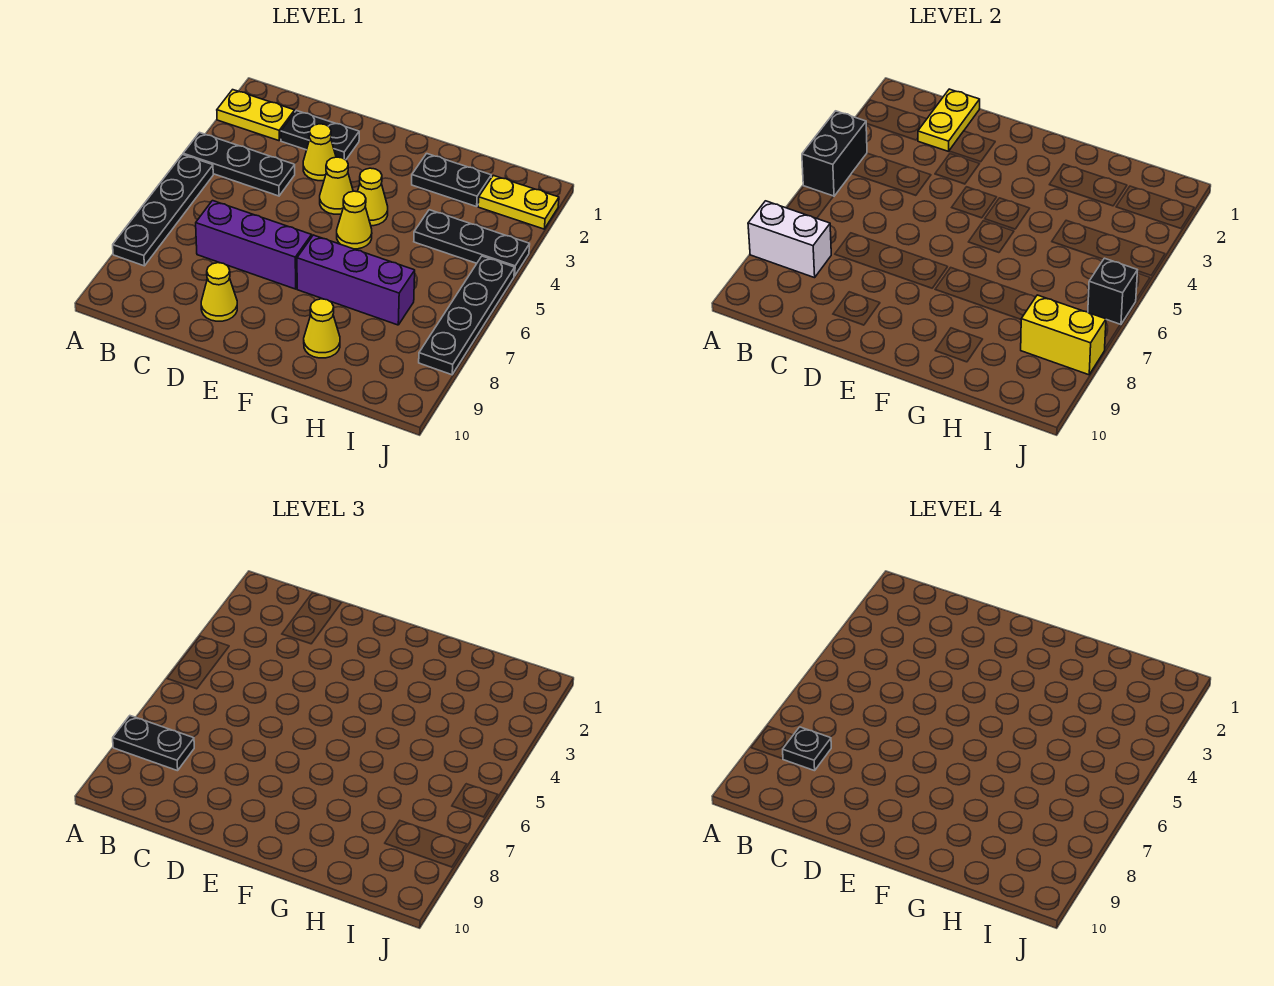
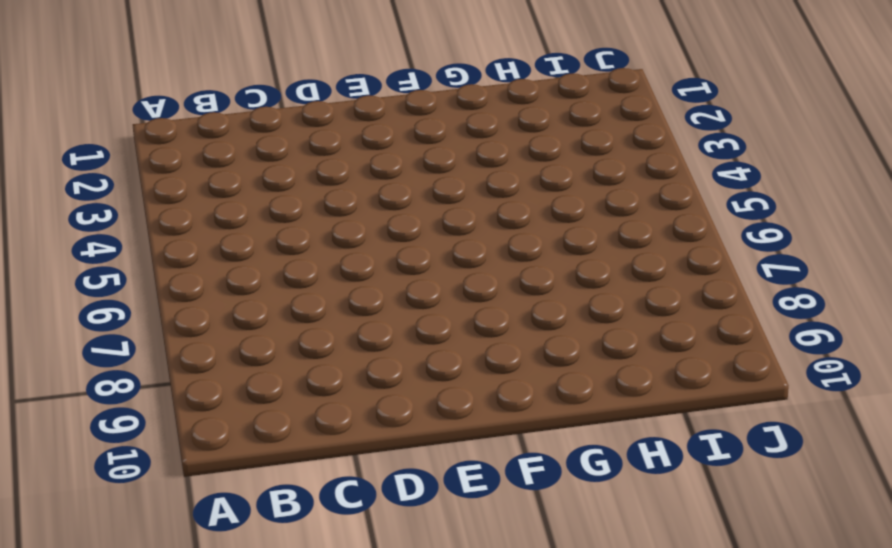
none -> yellow plate A2:B2 level 1
none -> black plate A4:C4 level 1
none -> black plate A5:A8 level 1

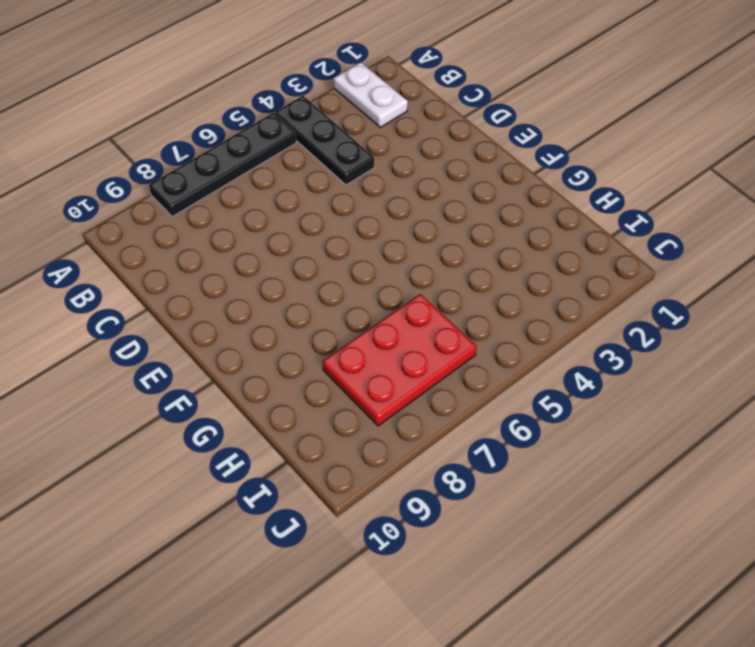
white plate A2:B2 level 1 -> yellow plate A2:B2 level 1
red plate H6:I8 level 1 -> purple brick F7:H7 level 1
none -> black plate C2:D2 level 1
none -> purple brick C7:E7 level 1
none -> yellow cone D3 level 1

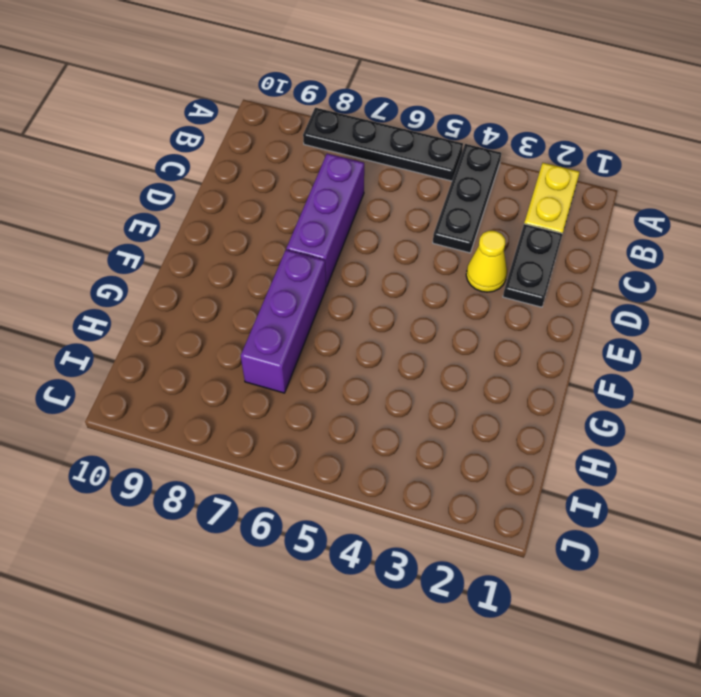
none -> yellow cone D9 level 1
none -> yellow cone E4 level 1
none -> yellow cone F4 level 1

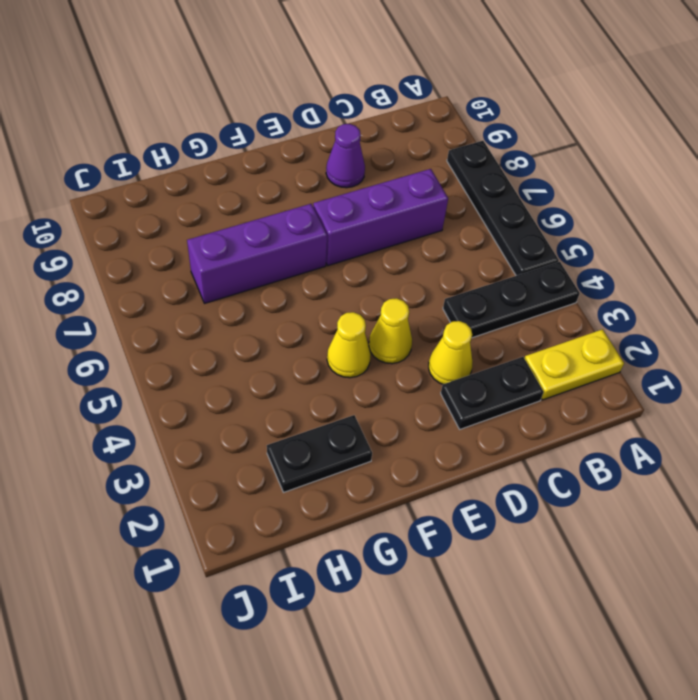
purple cone D9 level 1 -> yellow cone D9 level 1
none -> yellow cone F5 level 1
none -> yellow cone G9 level 1
none -> black plate H4:J4 level 1

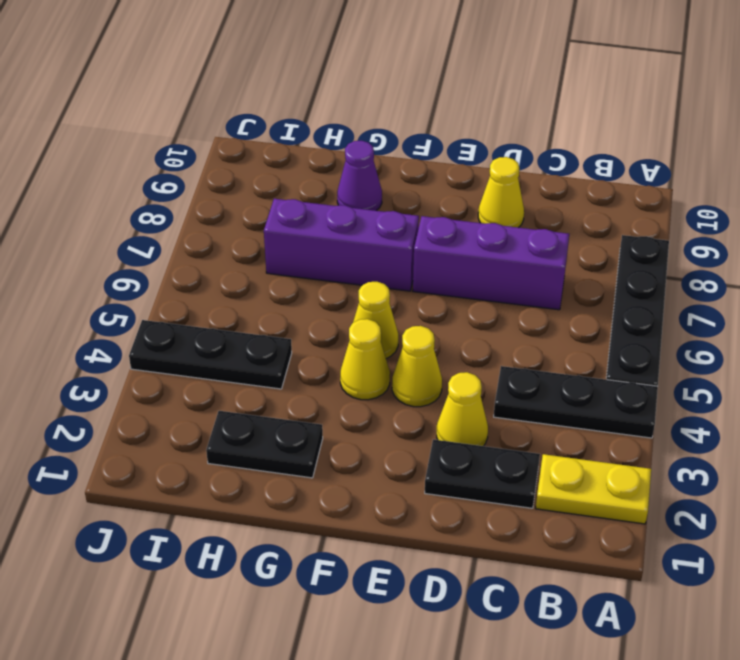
purple cone G9 level 1 -> yellow cone G9 level 1
none -> yellow plate I2:J2 level 1
none -> black plate J5:J8 level 1
none -> black brick A4:A5 level 2

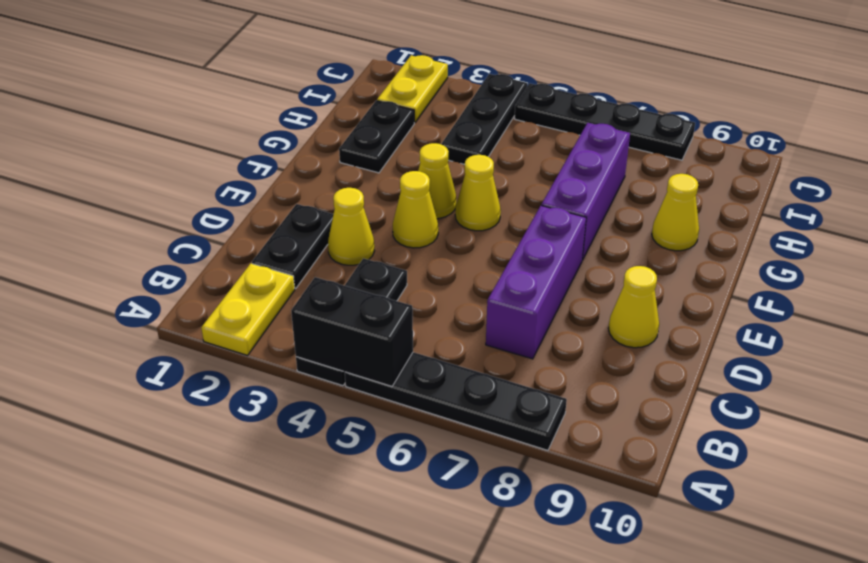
none -> white brick A8:B8 level 2
none -> yellow plate C1:C2 level 2
none -> yellow brick I8:J8 level 2

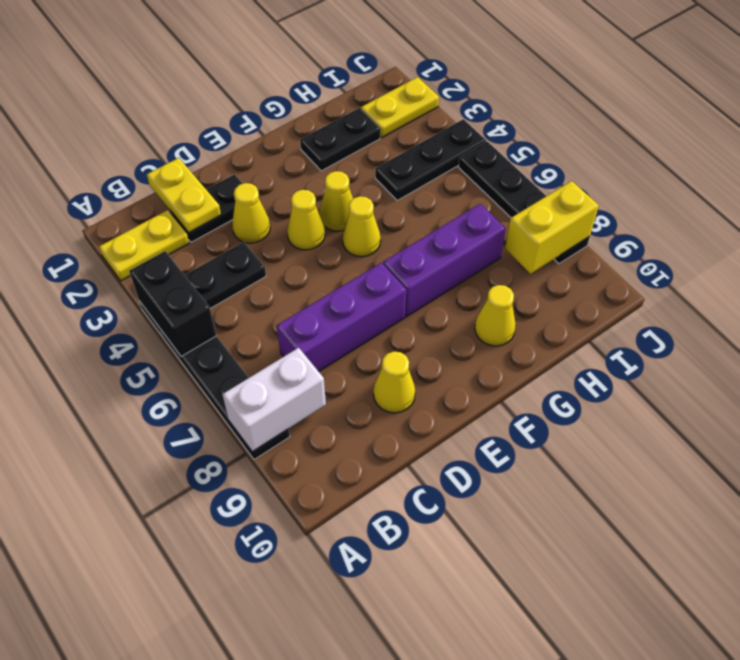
none -> black brick J6 level 2
none -> black plate A8:B8 level 3
none -> black plate B8 level 4

